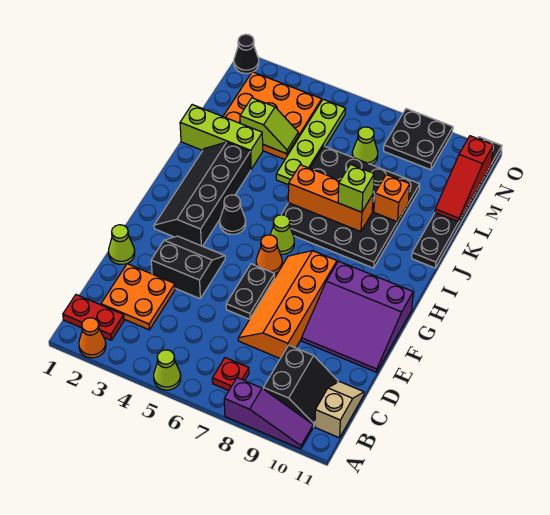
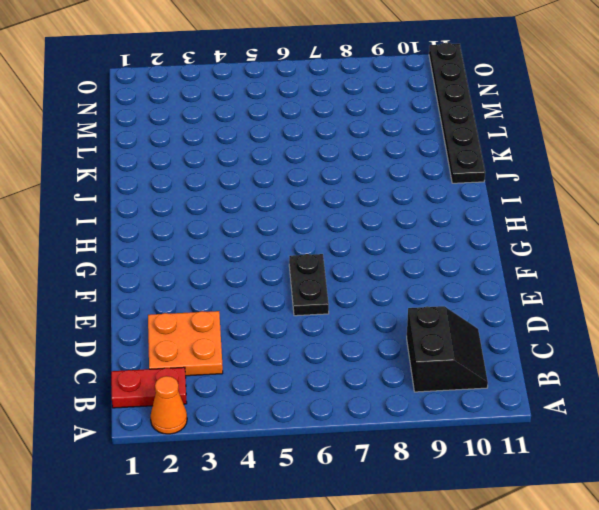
none -> lime cone A5 level 1
none -> purple slope A8:A10 level 1 top 8
none -> red plate B7 level 1
none -> tan slope B11:C11 level 1 top B

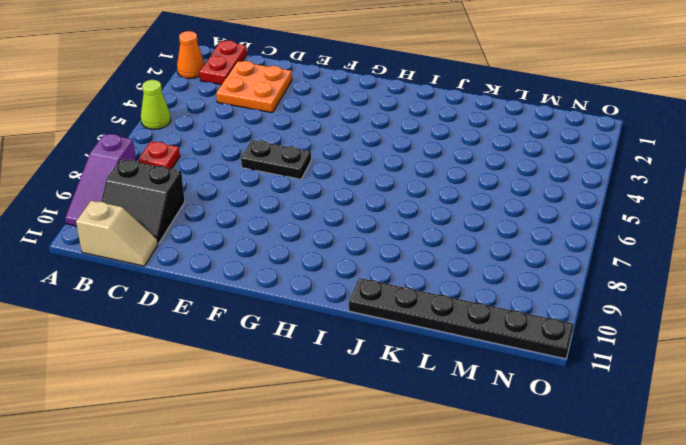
none -> orange slope D7:G8 level 1 top 8
none -> lime cone E1 level 1
none -> black slope E3:F4 level 1 top E
none -> purple slope E9:G11 level 1 top G

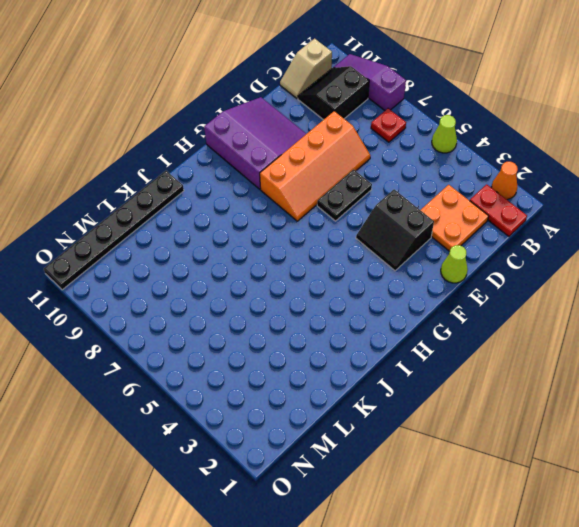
none -> black slope G2:J3 level 1 top 3
none -> orange cone G6 level 1
none -> black cone H4 level 1
none -> lime cone H6 level 1

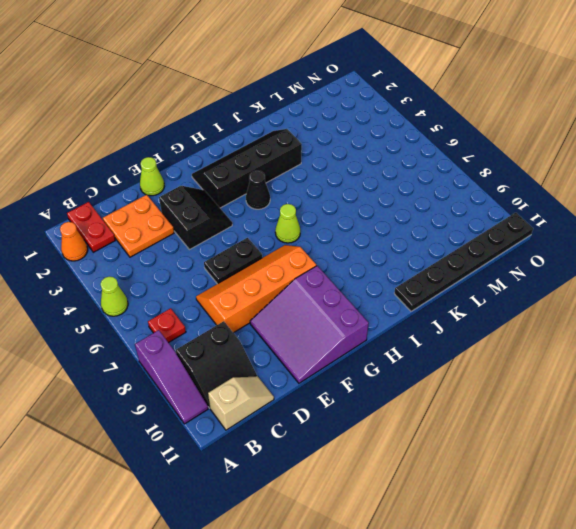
none -> orange cone G6 level 1
none -> black plate I6:L9 level 1
none -> lime brick K1:K3 level 1
none -> lime plate K5:N5 level 1

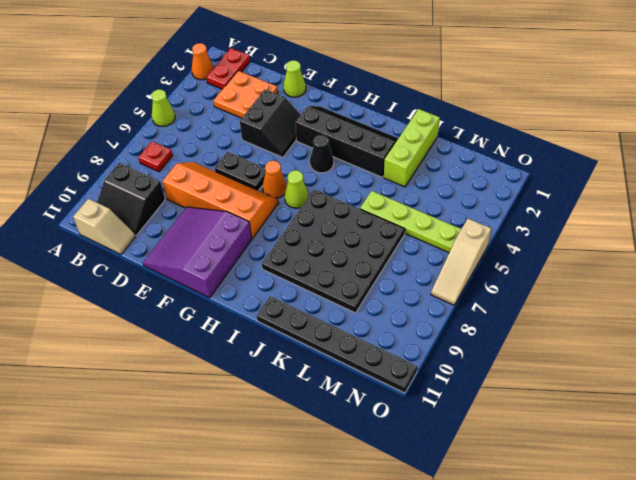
tan slope O5:O7 level 1 top 5 -> none
none -> purple slope A8:A10 level 1 top 8
none -> orange plate L2:N4 level 1
none -> lime cone M7 level 1
none -> black plate N8:O9 level 1

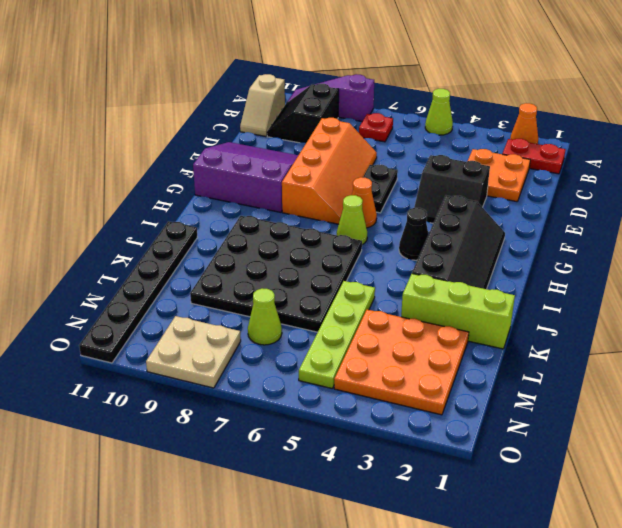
tan plate N8:O9 level 1 -> black plate N8:O9 level 1
none -> lime cone E1 level 1
none -> black cone O1 level 1
none -> orange brick J6:J8 level 2
none -> orange brick K9 level 2

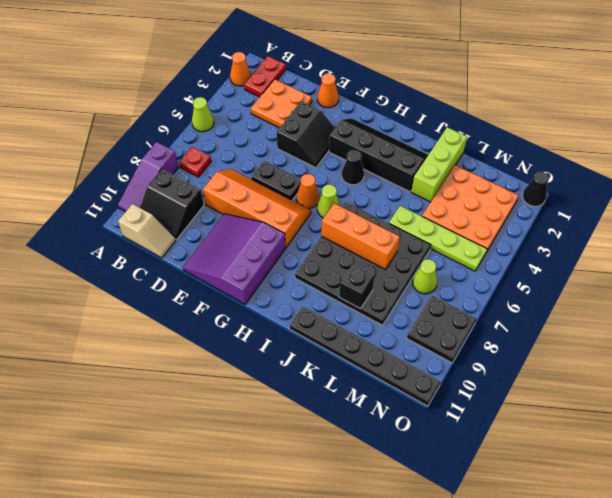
orange cone E1 level 1 -> lime cone E1 level 1
orange brick I7:K7 level 2 -> orange brick J6:J8 level 2
black brick K9 level 2 -> orange brick K9 level 2
none -> lime slope L3:L4 level 2 top 3
none -> red slope L11:N11 level 2 top N
none -> lime brick J8 level 3

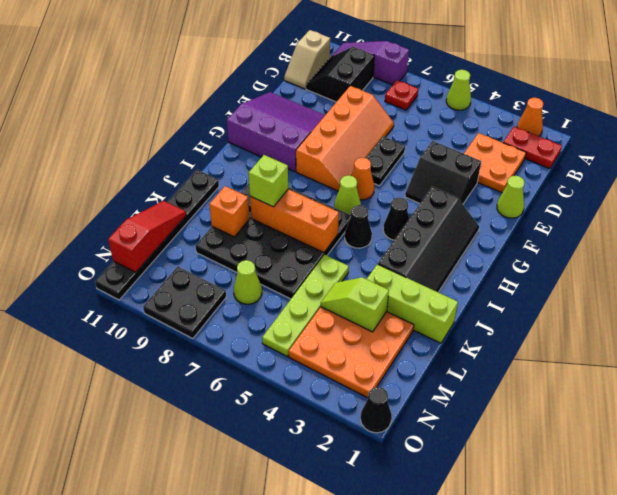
black cone I5 level 1 -> none

